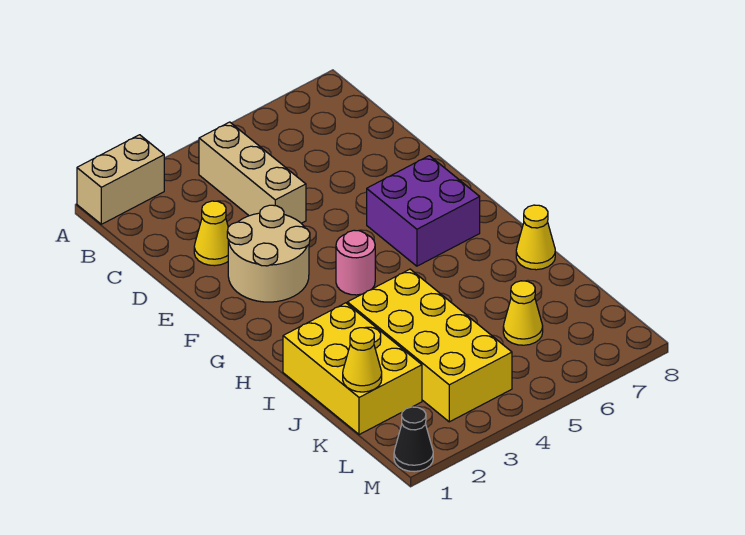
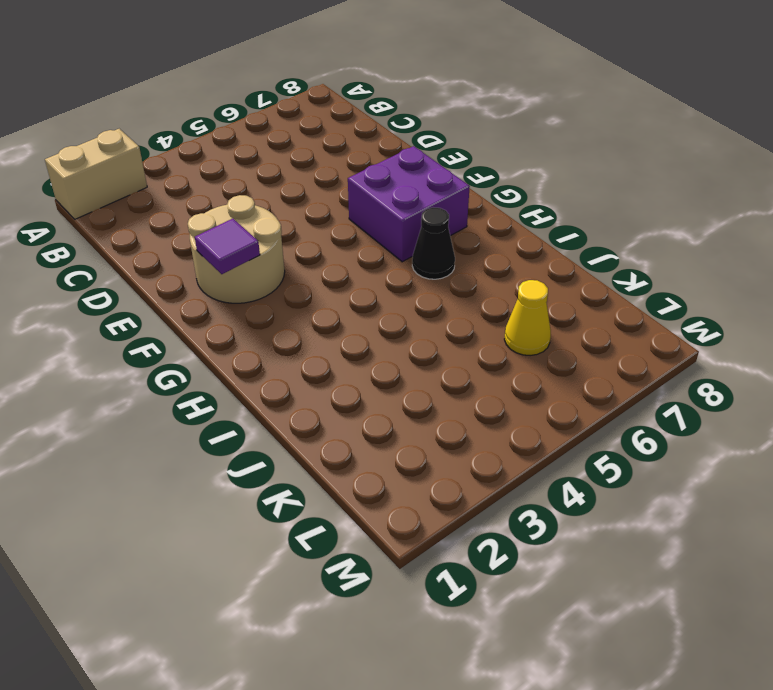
purple tile F2 level 2 -> none
black cone H6 level 1 -> black cone M1 level 1
none -> tan brick B4:D4 level 1
none -> yellow cone D2 level 1
none -> pink round brick G4 level 1

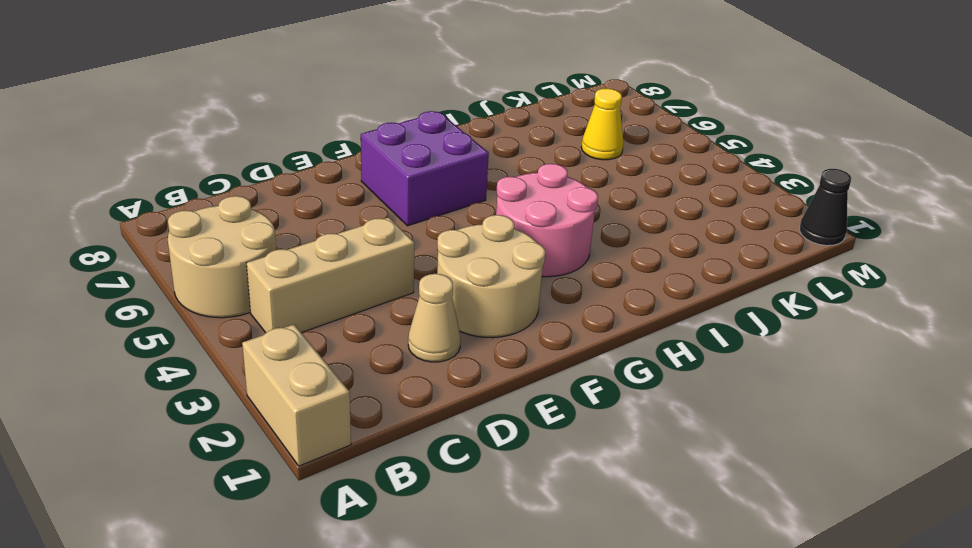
tan round brick A5:B6 level 1 -> none
tan cone D2 level 1 -> yellow cone D2 level 1
pink round brick G3:H4 level 1 -> pink round brick G4 level 1
none -> yellow brick I1:K2 level 1
none -> yellow brick I3:L4 level 1
none -> yellow cone I8 level 1

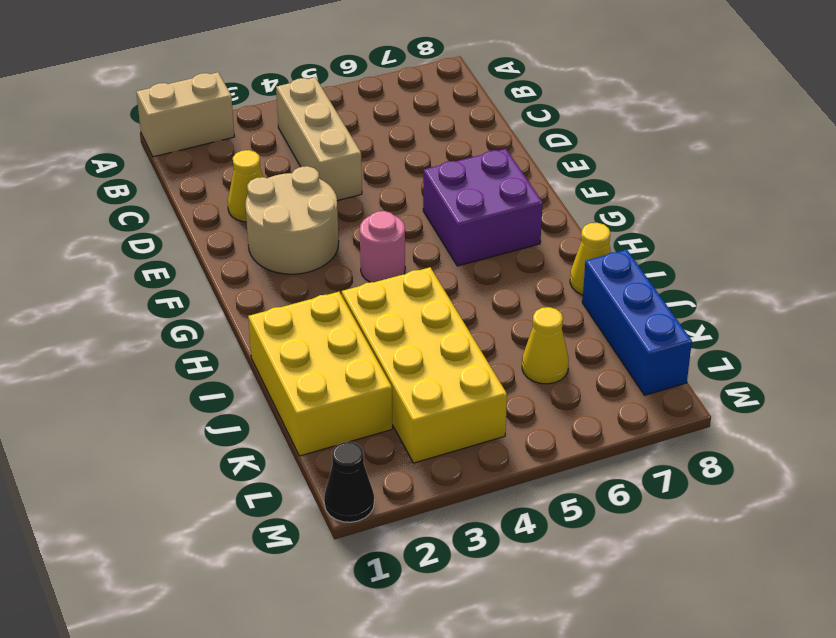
blue brick J8:L8 level 1 -> none
none -> yellow cone K1 level 2

